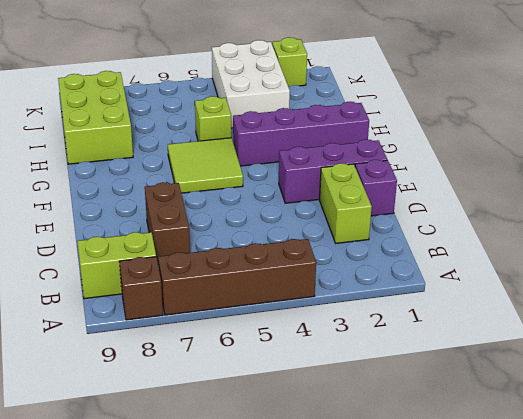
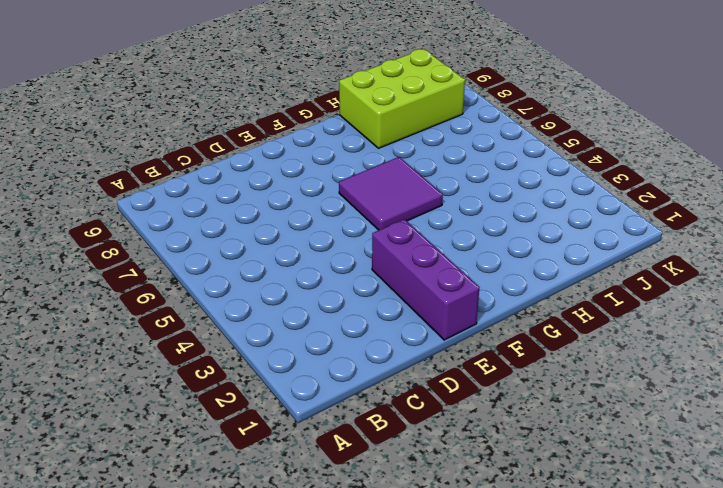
purple tile F5:G6 level 1 -> lime tile F5:G6 level 1
none -> brown brick A4:A7 level 1
none -> brown brick A8 level 1
none -> lime brick B8:B9 level 1

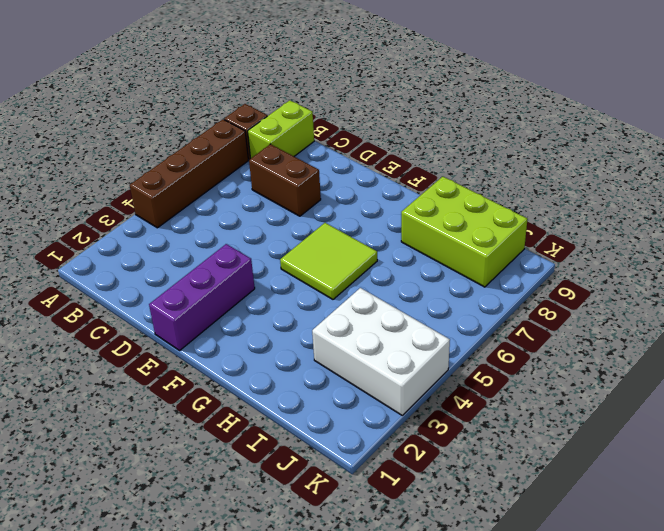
none -> lime brick C2:D2 level 1
none -> purple brick D1 level 1
none -> purple brick G1:G4 level 1

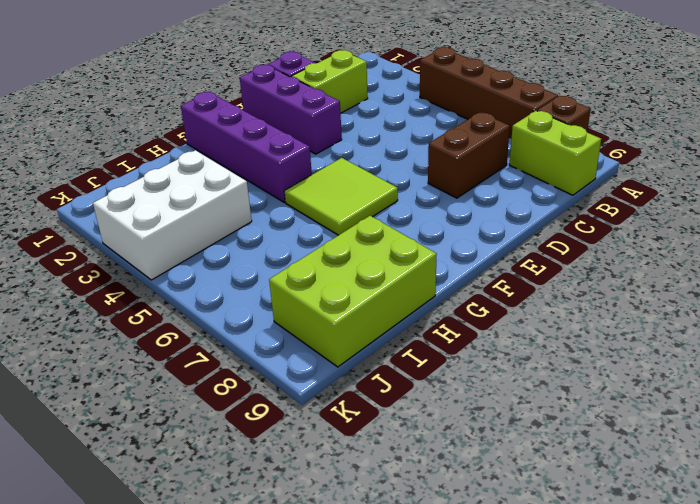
none -> lime brick H5 level 1
none -> lime brick K2 level 1

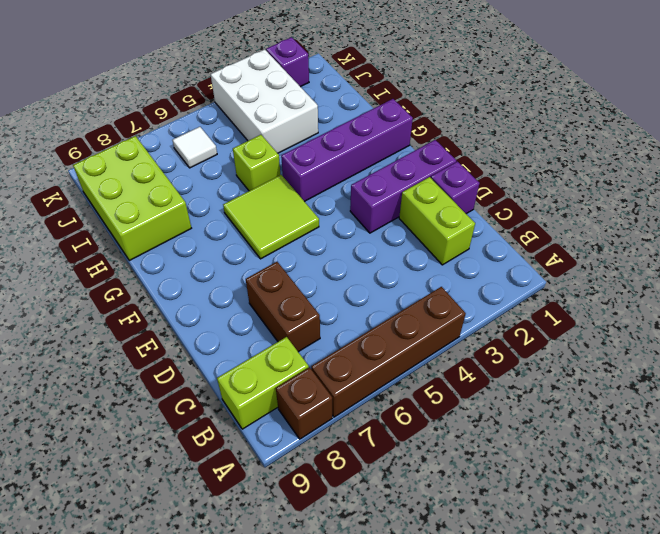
white tile J6 level 1 -> none
purple brick K2 level 1 -> lime brick K2 level 1

